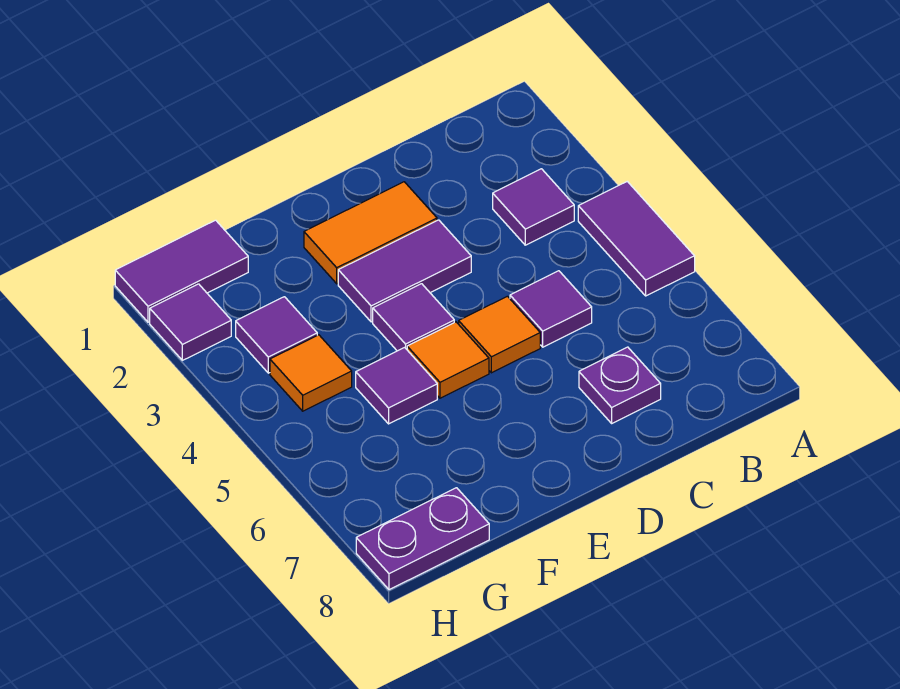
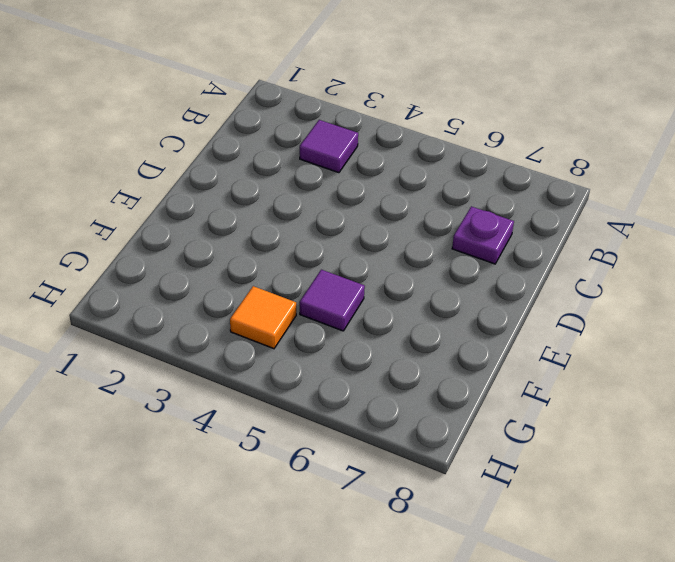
none -> purple tile A4:A5 level 1
none -> purple tile C5 level 1
none -> orange tile D2:E2 level 1

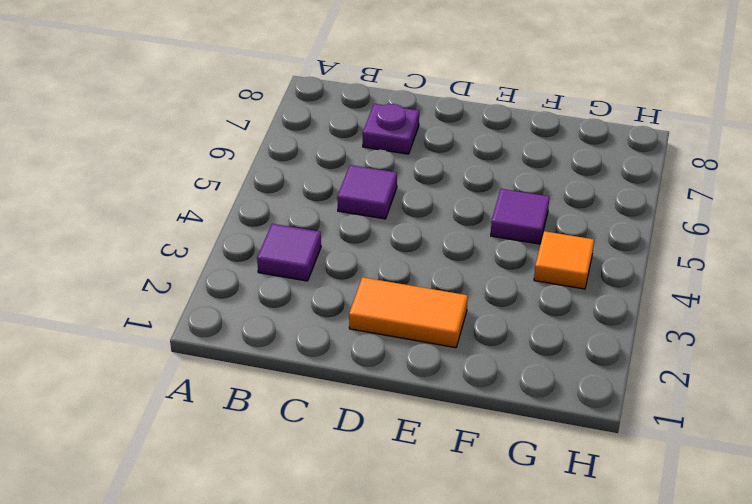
none -> purple tile A4:A5 level 1
none -> purple tile D3:E3 level 1
none -> orange tile D5 level 1

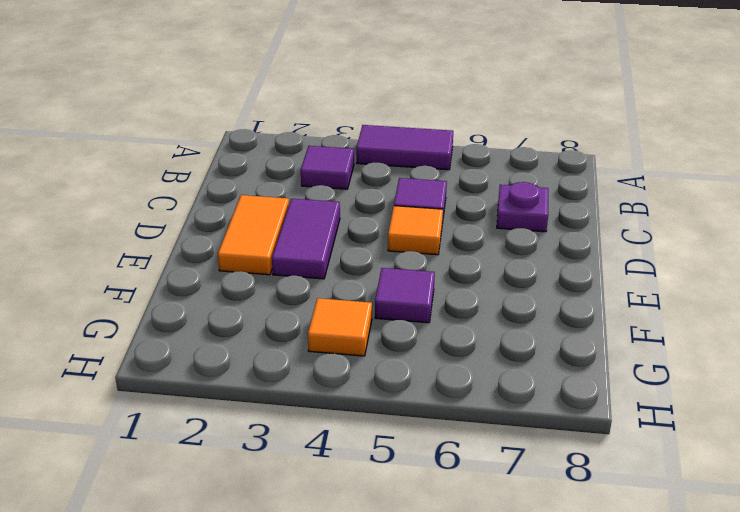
none -> purple tile E4 level 1
none -> orange tile E5 level 1
none -> purple tile G1:H1 level 1

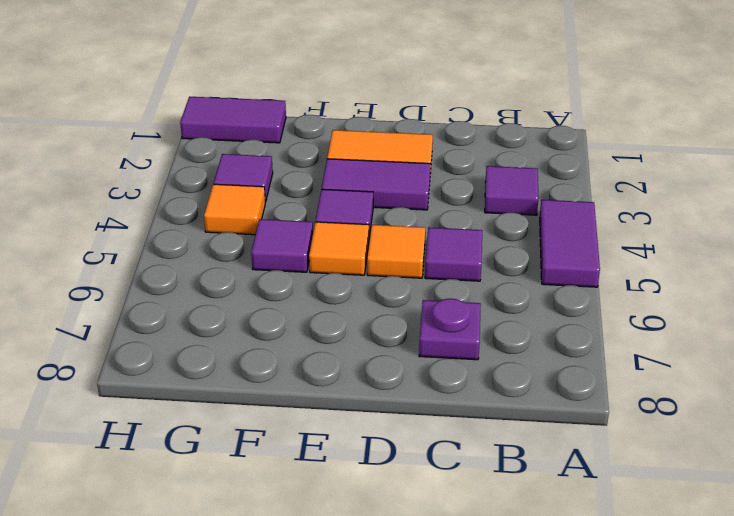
none -> purple plate G8:H8 level 1
none -> purple tile H2 level 1

